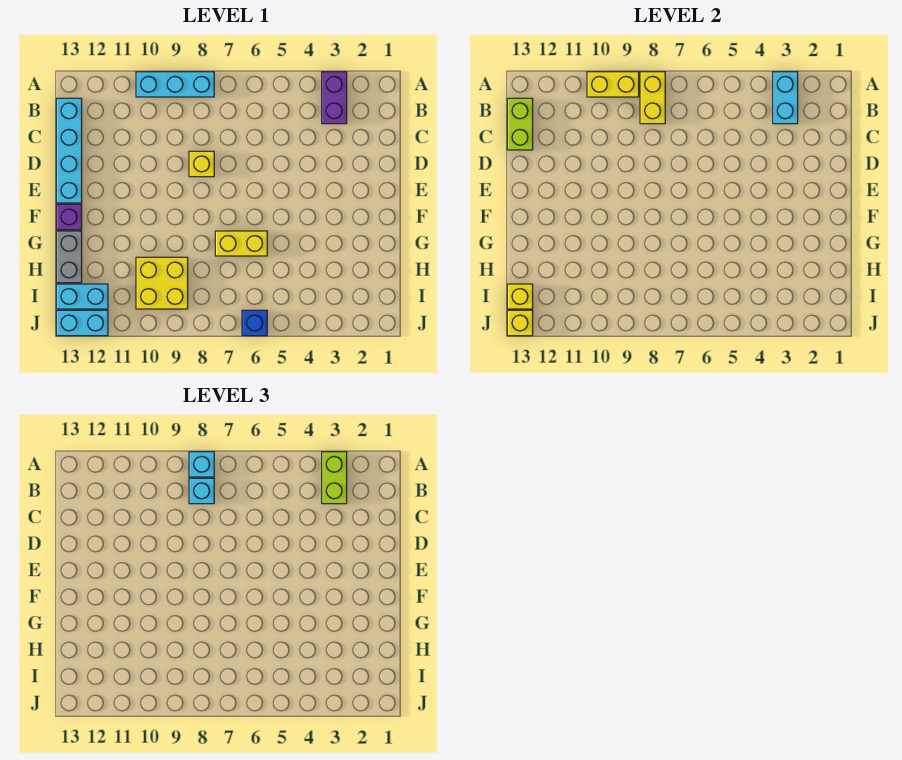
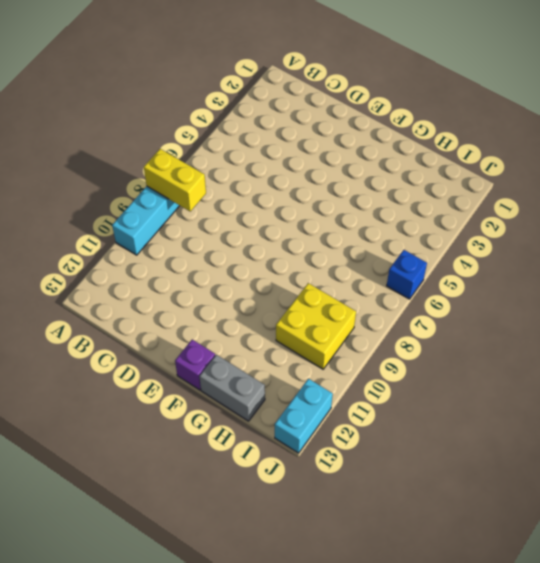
none -> purple brick A3:B3 level 1
none -> cyan brick B13:E13 level 1
none -> yellow brick D8 level 1

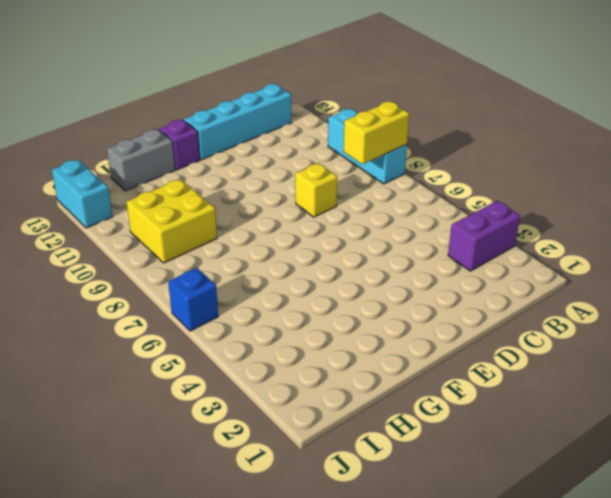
none -> yellow brick G6:G7 level 1
none -> cyan brick I12:I13 level 1
none -> cyan brick A3:B3 level 2

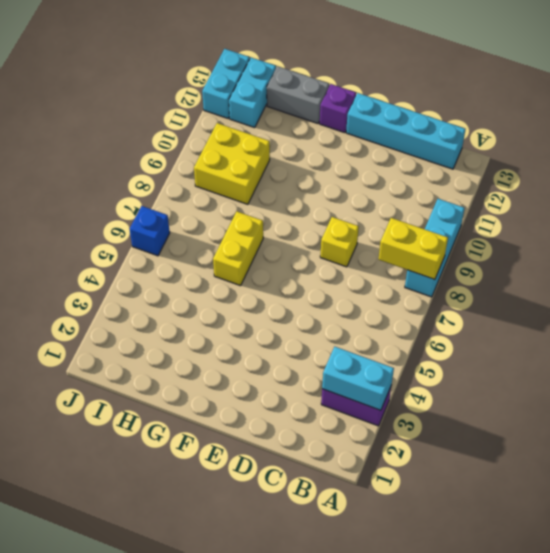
none -> yellow brick A9:A10 level 2
none -> lime brick B13:C13 level 2
none -> yellow brick I13 level 2

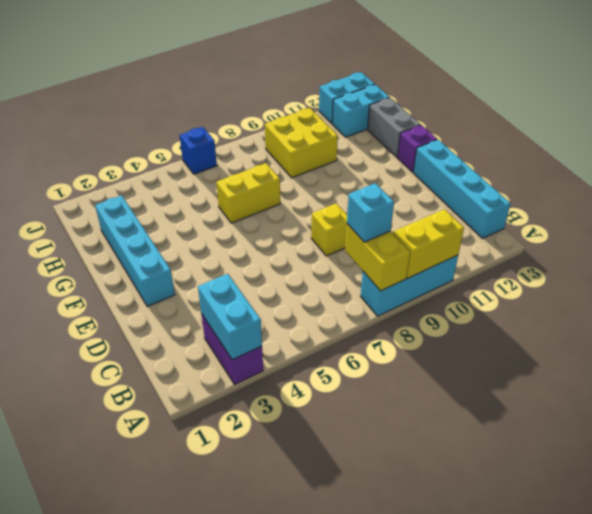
cyan brick E2:H2 level 1 -> none
none -> lime brick B13:C13 level 2
none -> yellow brick I13 level 2
none -> yellow brick J13 level 2

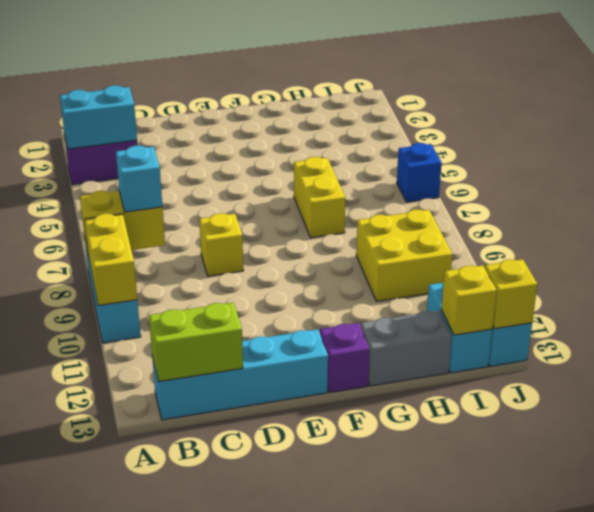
none -> lime brick A3:B3 level 3
none -> cyan brick A8 level 3

